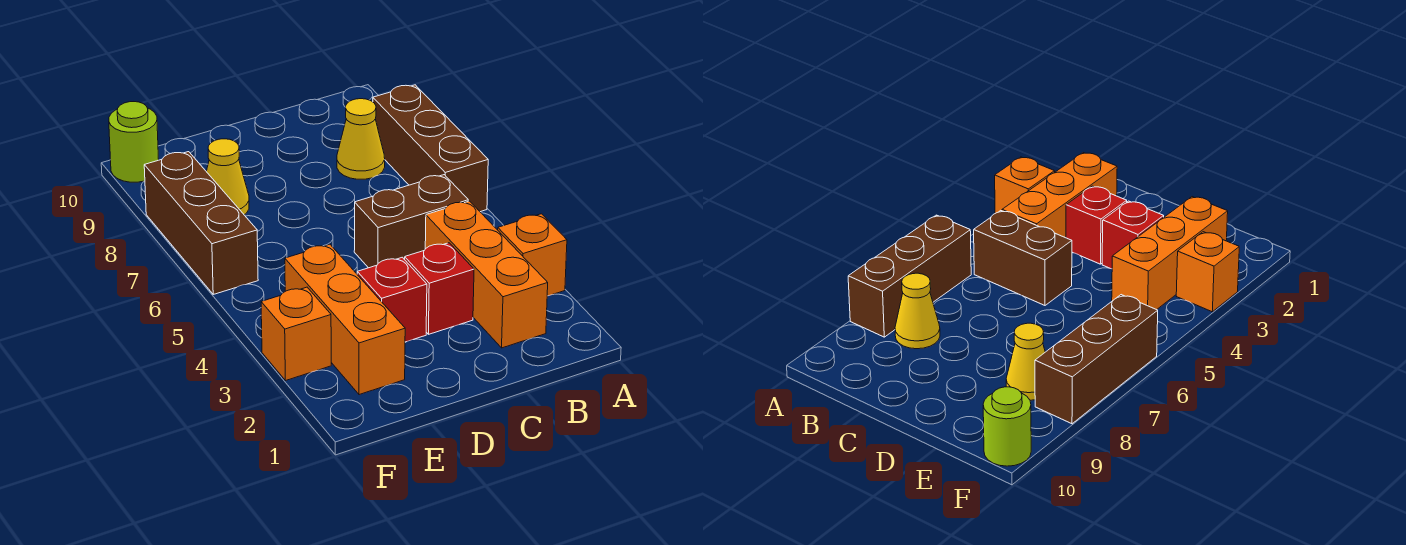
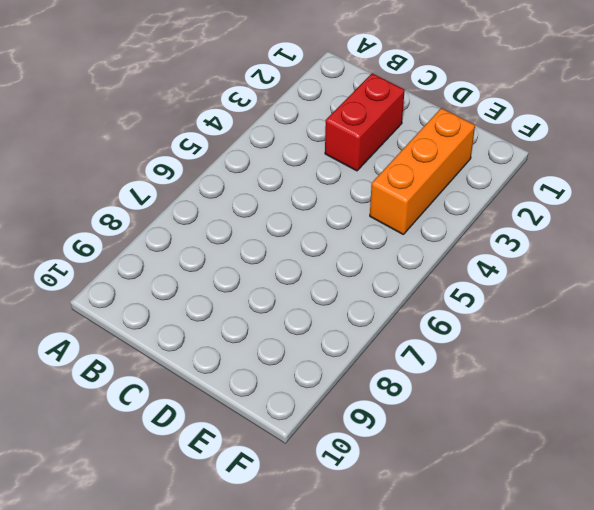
red brick C2:C3 level 1 -> red brick C3 level 1
none -> orange brick A3 level 1
none -> brown brick A6:A8 level 1
none -> orange brick B2:B4 level 1

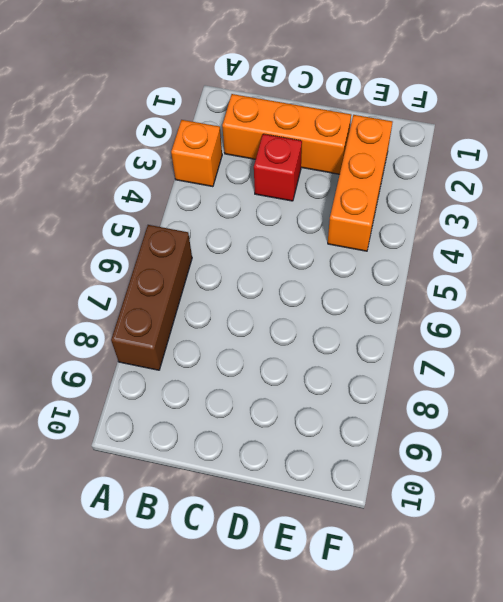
orange brick B2:D2 level 1 -> orange brick B2:B4 level 1
none -> brown brick B5:C5 level 1
none -> yellow cone B8 level 1
none -> red brick D3 level 1

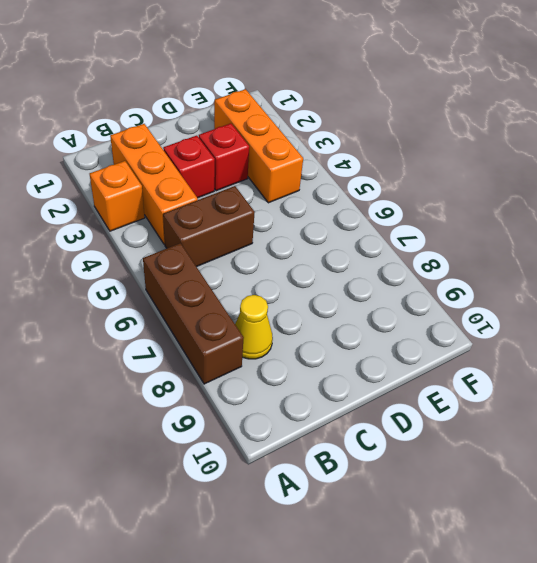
none -> yellow cone E8 level 1
none -> orange brick F3 level 1
none -> brown brick F6:F8 level 1

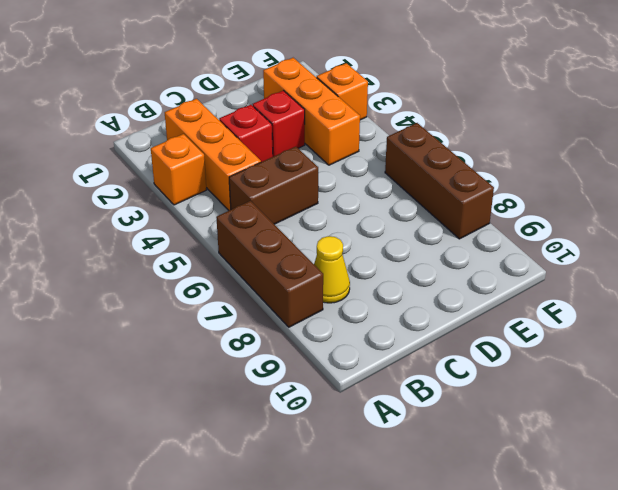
none -> yellow cone E8 level 1
none -> lime round brick F10 level 1

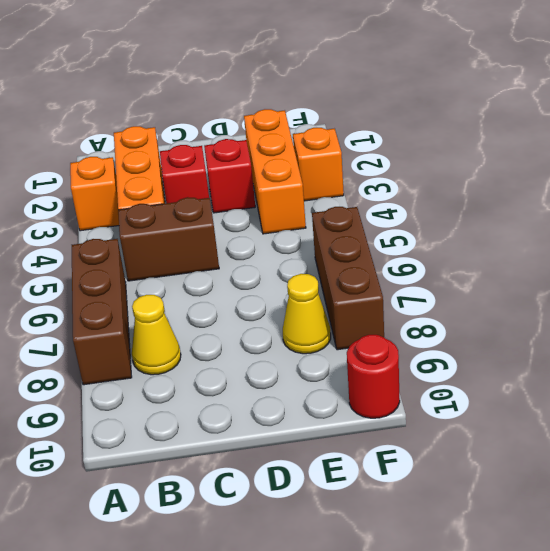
red round brick F10 level 1 -> lime round brick F10 level 1

